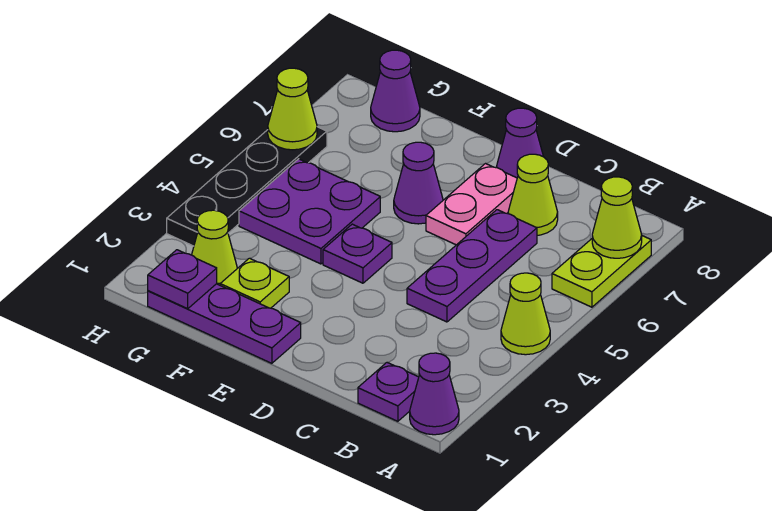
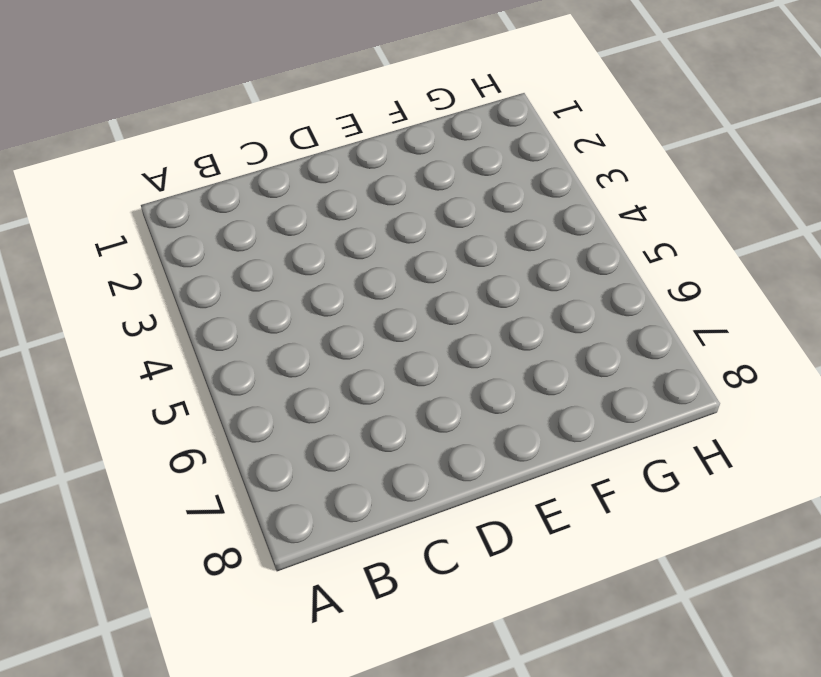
none -> purple cone A1 level 1
none -> lime cone A4 level 1
none -> lime plate A6:A7 level 1

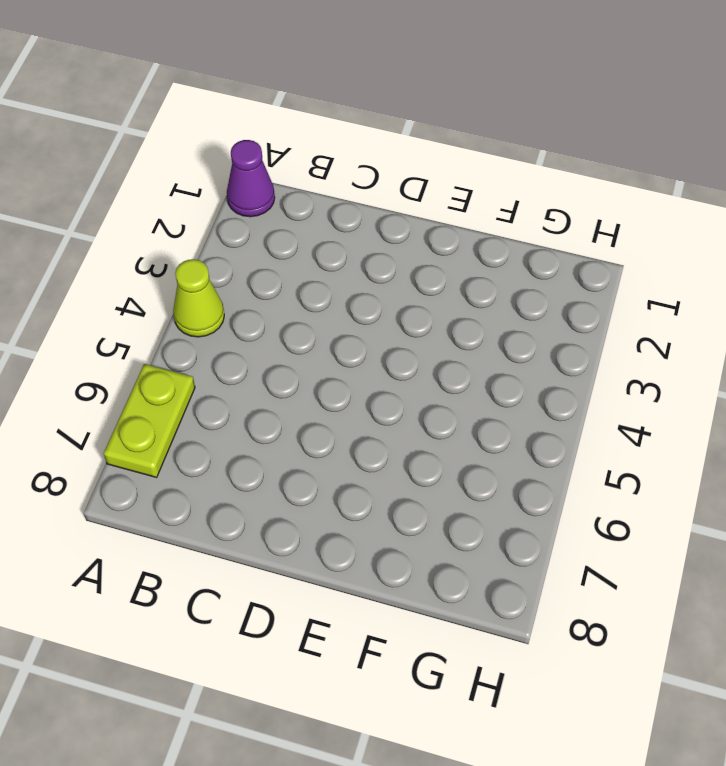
none -> purple plate B1 level 1
none -> purple plate C4:C6 level 1
none -> lime cone C7 level 1

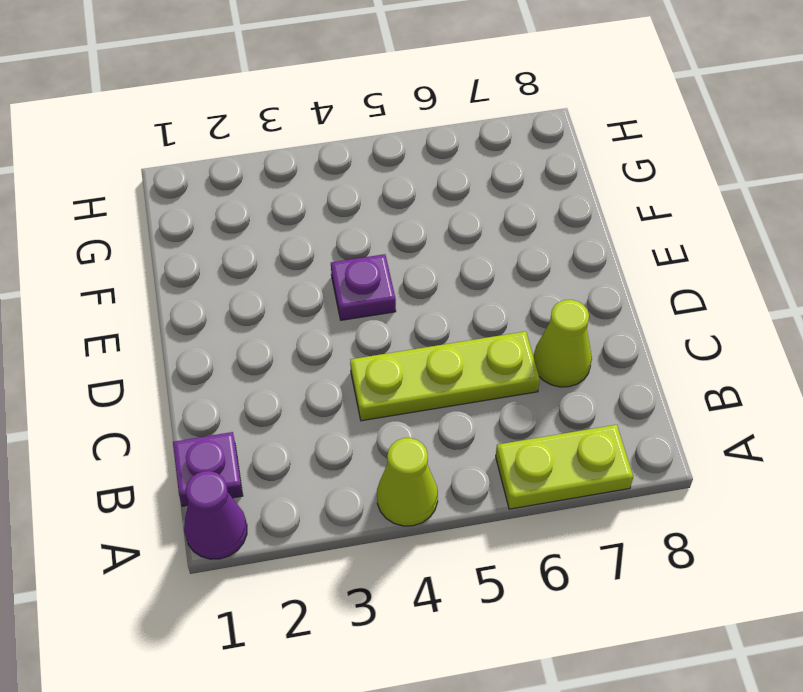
lime plate C4:C6 level 1 -> purple plate C4:C6 level 1
none -> pink plate D6:D7 level 1
none -> purple cone D8 level 1
none -> purple plate E1:G1 level 1

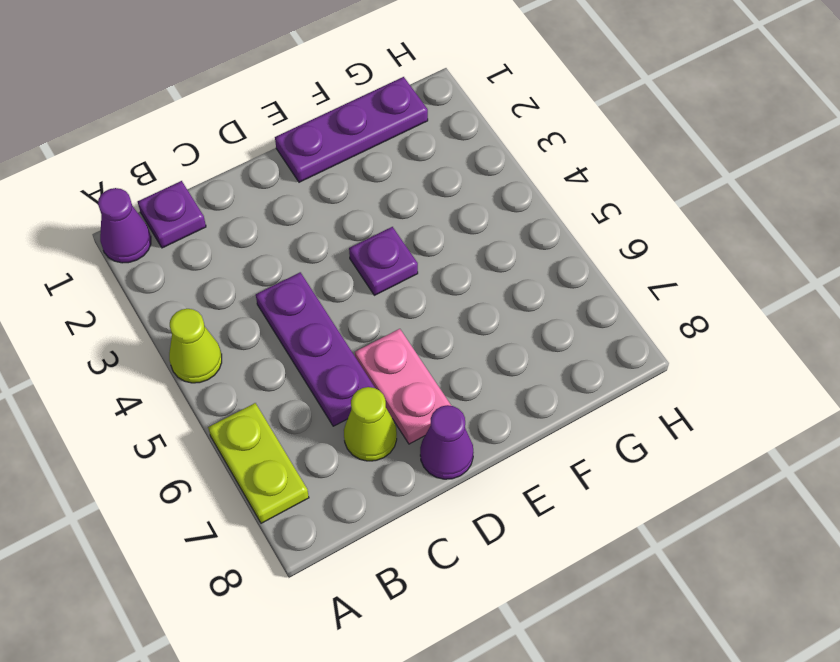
none -> purple cone E6 level 1
none -> lime plate F2 level 1
none -> purple plate F4:G5 level 1

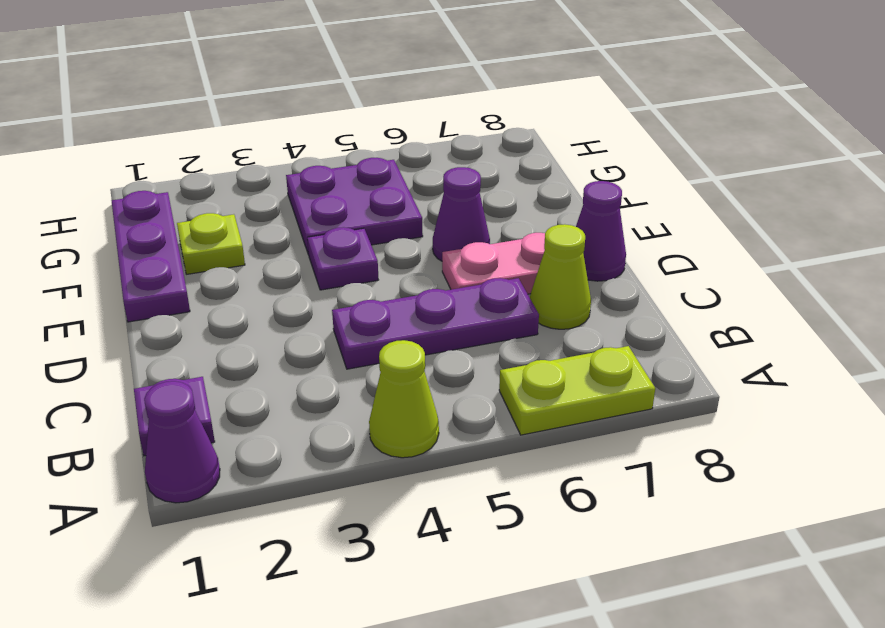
none -> lime cone G2 level 1
none -> purple cone G8 level 1
none -> black plate H3:H6 level 1

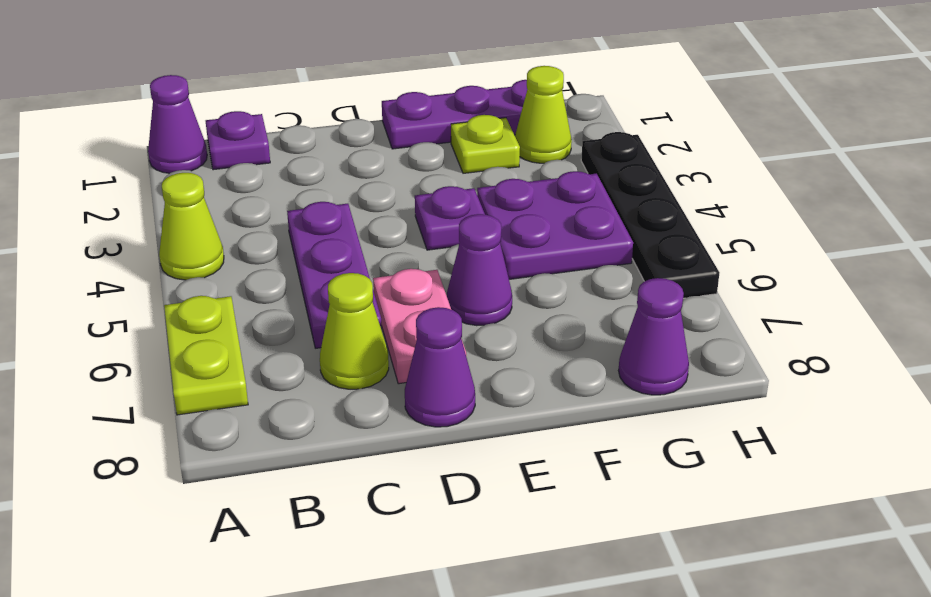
none -> lime cone A7 level 2
none -> purple plate G1 level 2
none -> lime cone H6 level 2

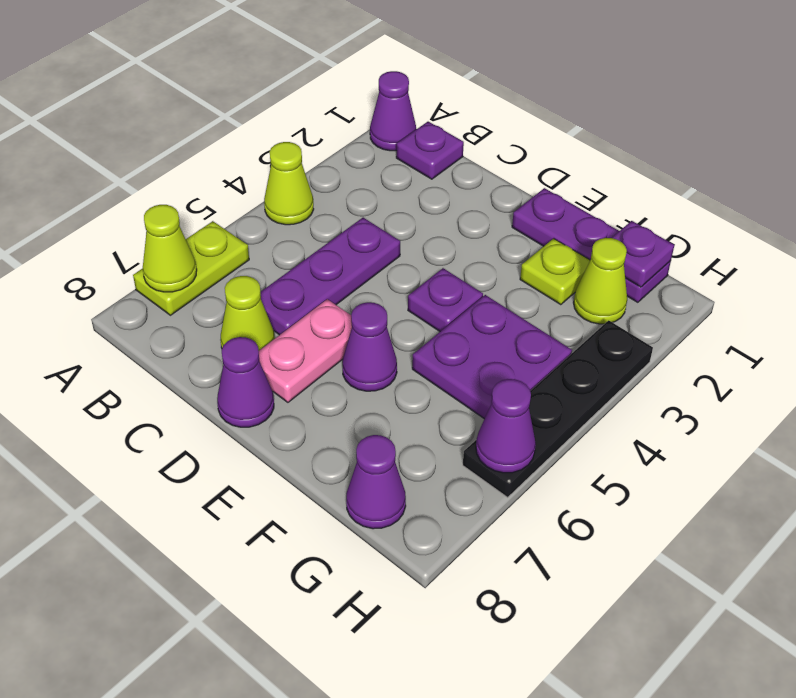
purple cone H6 level 2 -> lime cone H6 level 2

